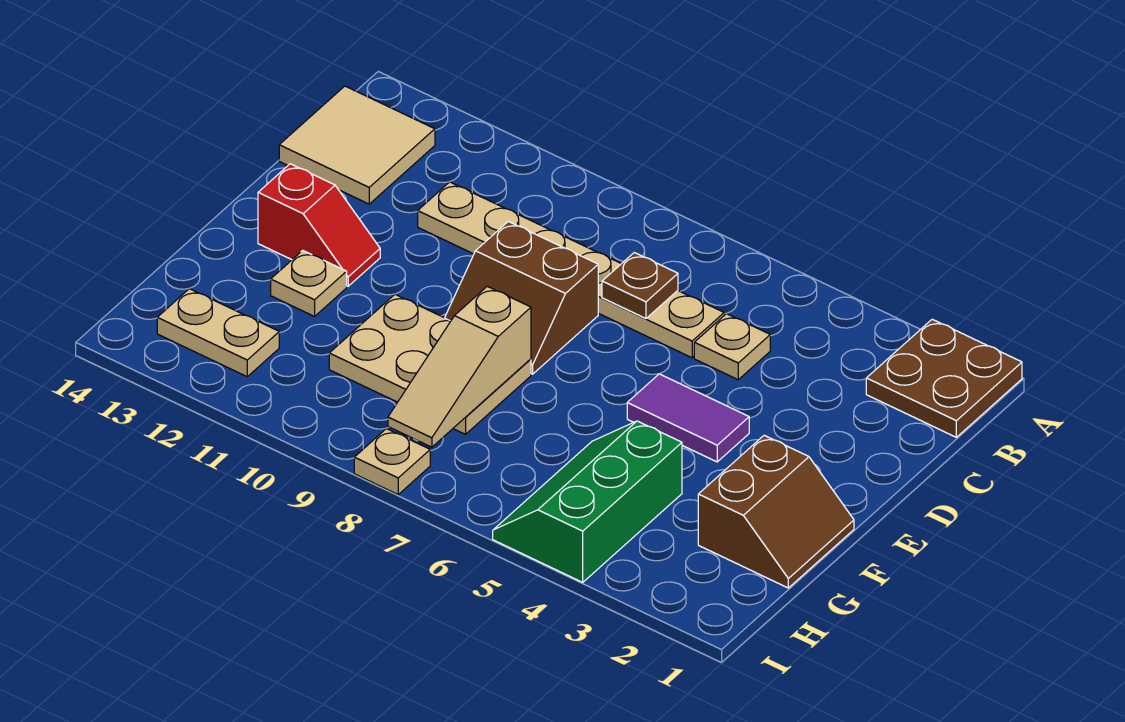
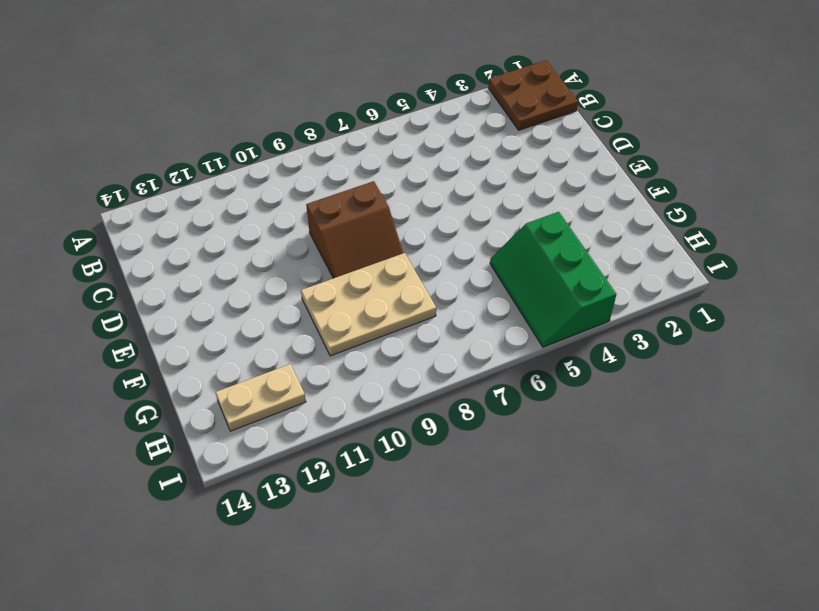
none -> tan tile B13:C14 level 1
none -> tan plate C5 level 1
none -> tan plate C6:C11 level 1

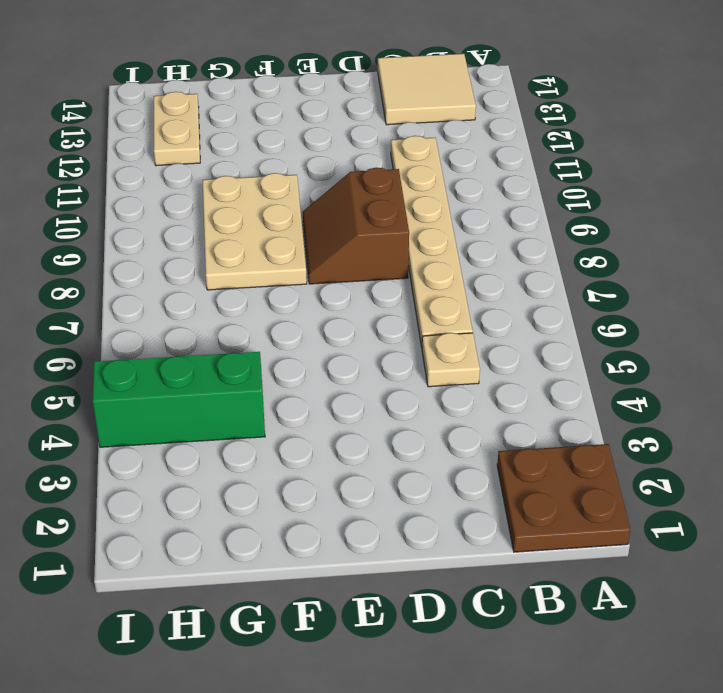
none -> purple tile E4:E5 level 1
none -> red slope E12:E13 level 1 top 13
none -> brown slope F1:G2 level 1 top 2

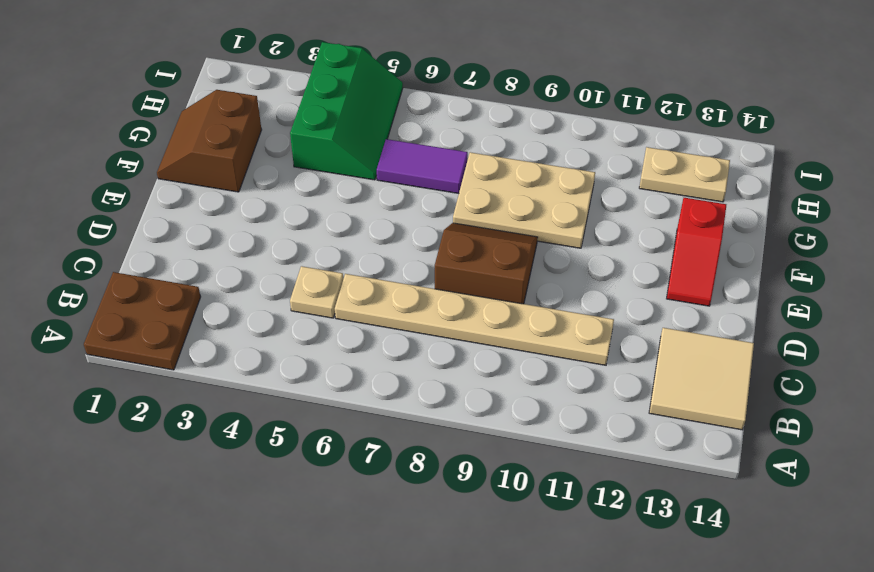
red slope E13:F13 level 1 top F -> red slope E12:E13 level 1 top 13
purple tile G6:G7 level 1 -> purple tile E4:E5 level 1
none -> tan plate F12 level 1
none -> tan plate I8 level 1
none -> brown plate C7 level 2

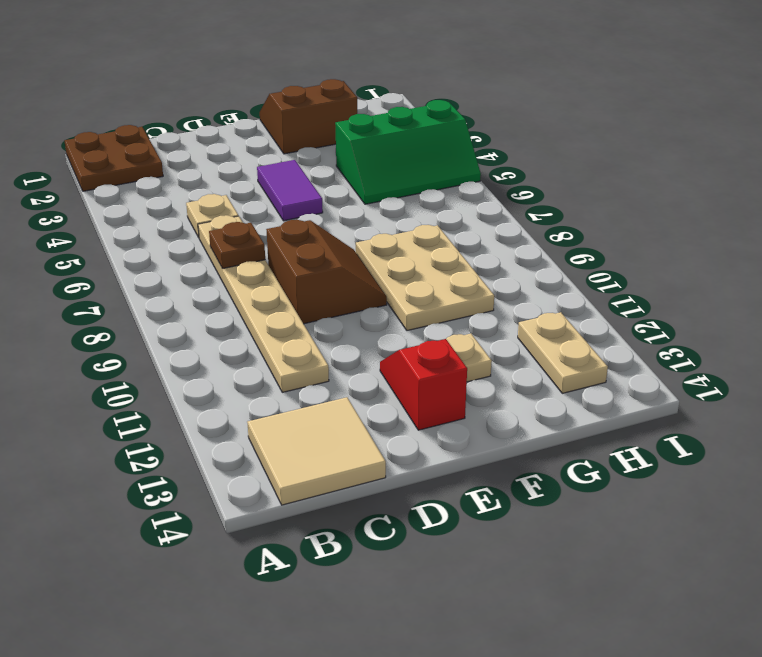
none -> tan plate I8 level 1
none -> tan slope F8:H8 level 2 top F

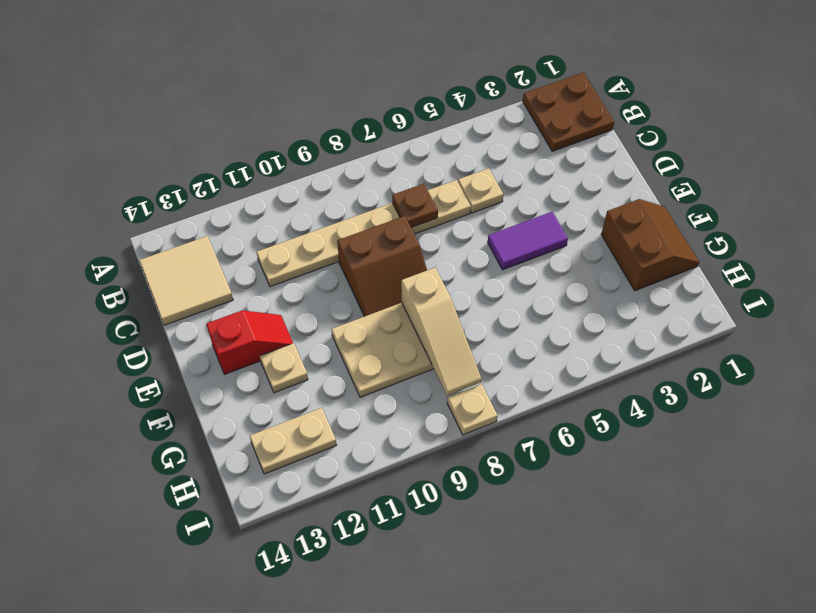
none -> green slope G4:I5 level 1 top 4

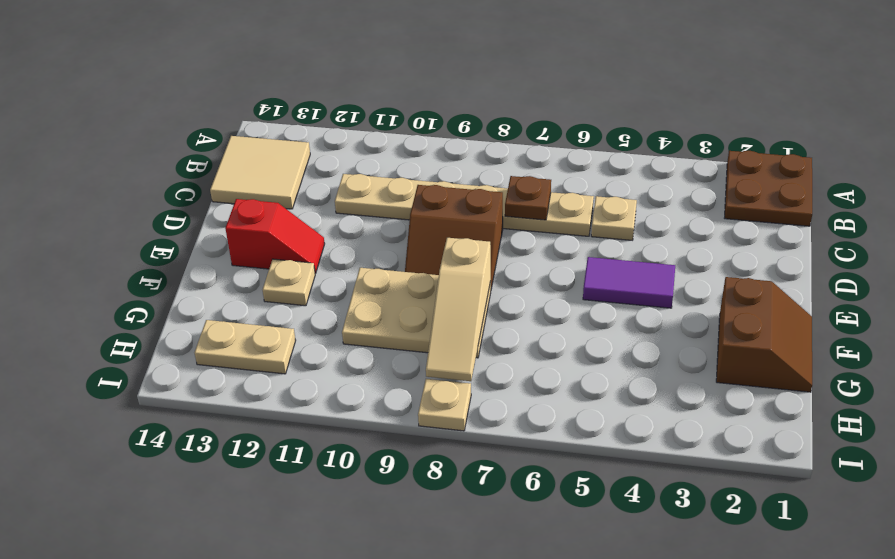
none -> green slope G4:I5 level 1 top 4

